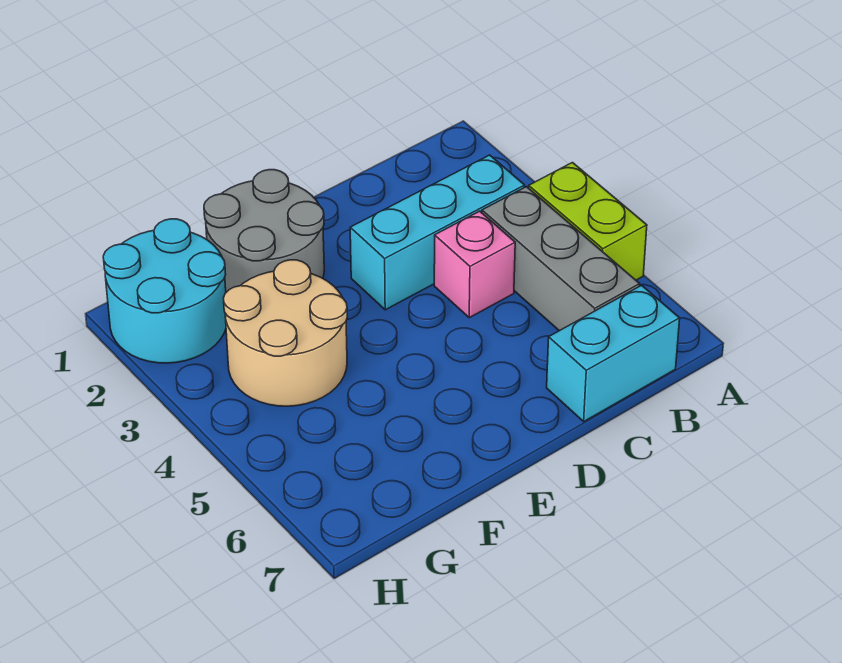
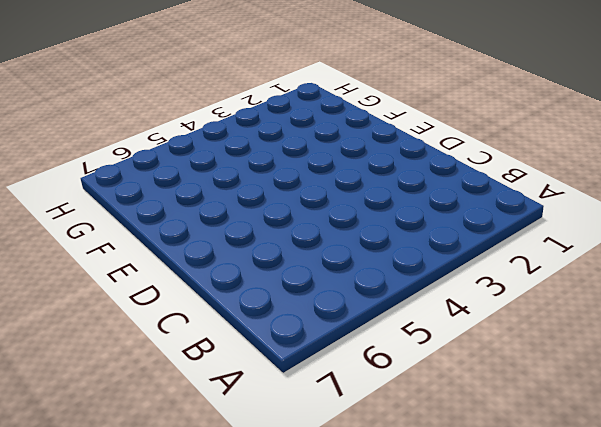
none -> lime brick A4:A5 level 1
none -> cyan brick B3:D3 level 1

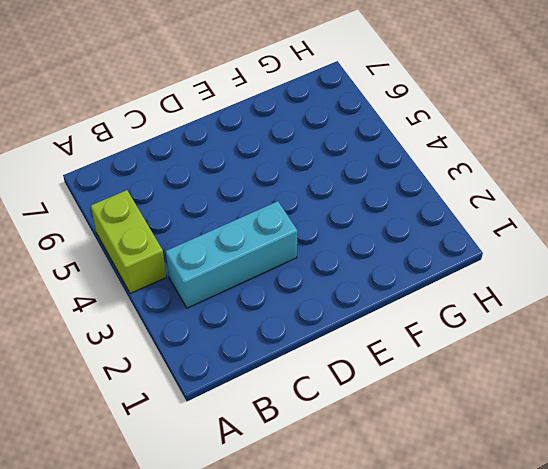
none -> grey brick B4:B6 level 1
none -> cyan brick B7:C7 level 1

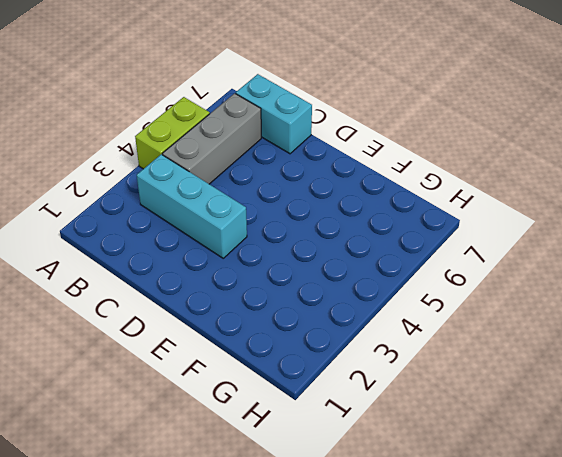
none -> pink brick C4 level 1
none -> grey round brick E1:F2 level 1

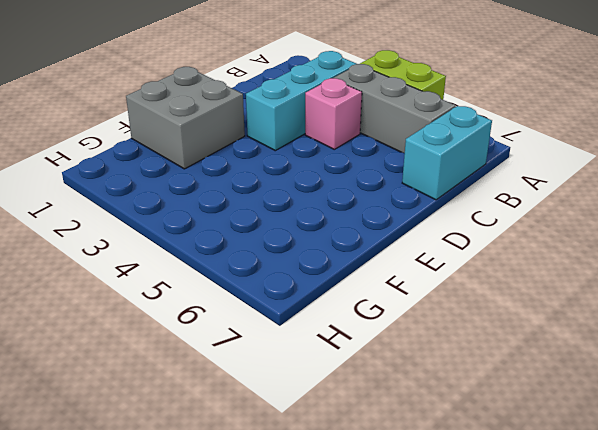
grey brick E1:F2 level 1 -> grey round brick E1:F2 level 1
none -> tan round brick F3:G4 level 1
none -> cyan round brick G1:H2 level 1

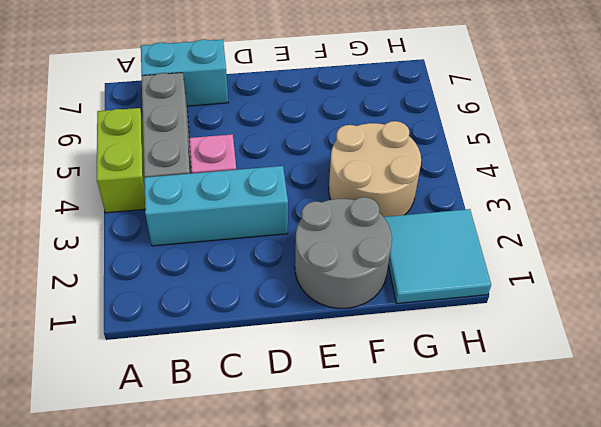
cyan tile G1:H2 level 1 -> cyan round brick G1:H2 level 1

